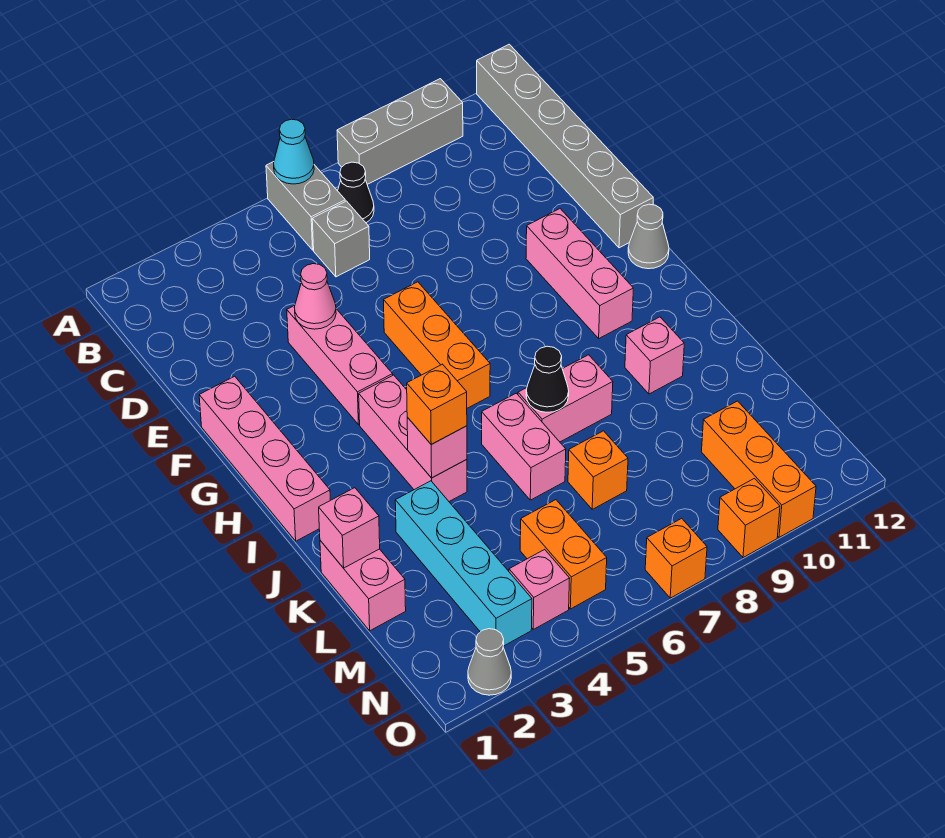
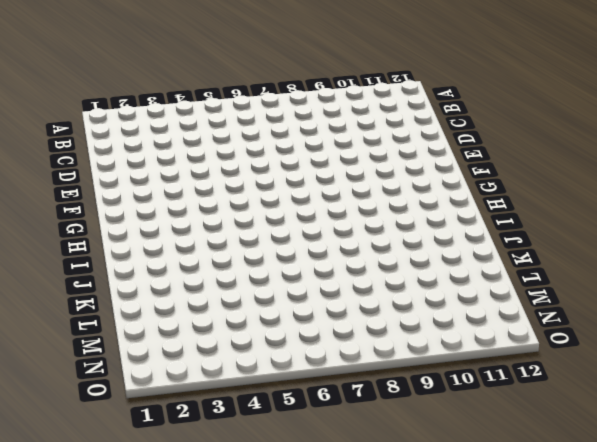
none -> grey brick A6:B6 level 1
none -> grey brick A8:A10 level 1
none -> grey brick A12:F12 level 1

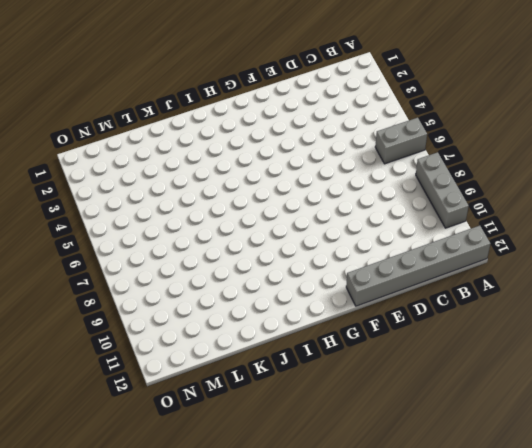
none -> black cone B7 level 1
none -> grey brick C6 level 1
none -> pink brick E4:G4 level 1

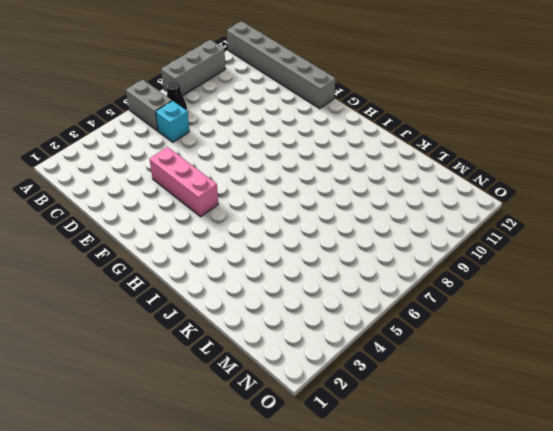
cyan brick C6 level 1 -> grey brick C6 level 1
none -> pink brick F1:I1 level 1
none -> orange brick F6:H6 level 1
none -> pink brick F10:H10 level 1

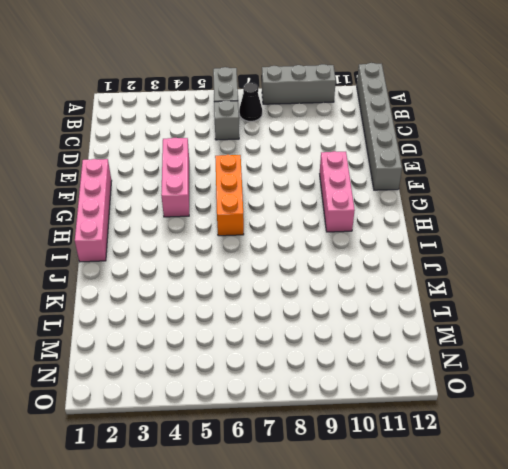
none -> grey cone G12 level 1
none -> pink brick H4:J4 level 1
none -> pink brick J6:K6 level 1

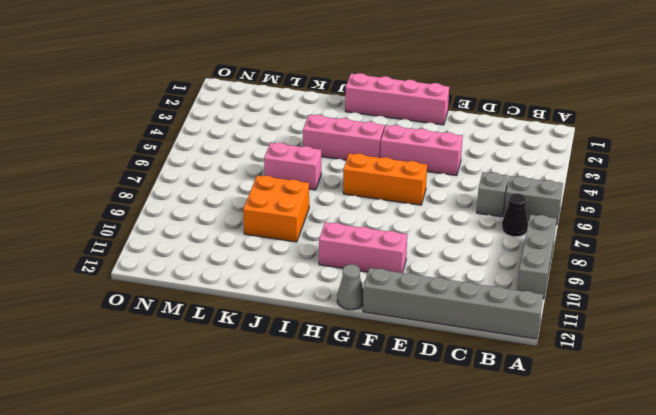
orange brick J8:K9 level 1 -> pink brick J7:J8 level 1
none -> pink brick J10 level 1
none -> pink brick K1:L1 level 1
none -> cyan brick K3:N3 level 1

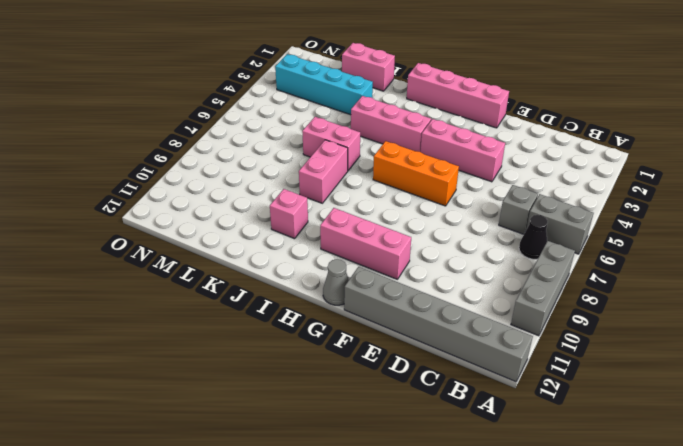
none -> orange brick L7 level 1
none -> orange brick M5:N5 level 1
none -> orange brick M10:O10 level 1

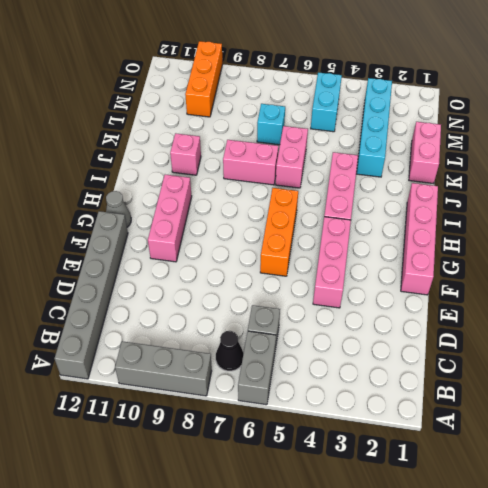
cyan brick L7 level 1 -> orange brick L7 level 1
cyan brick M5:N5 level 1 -> orange brick M5:N5 level 1
none -> pink brick N4 level 1
none -> grey cone O2 level 1
none -> orange brick O7 level 1

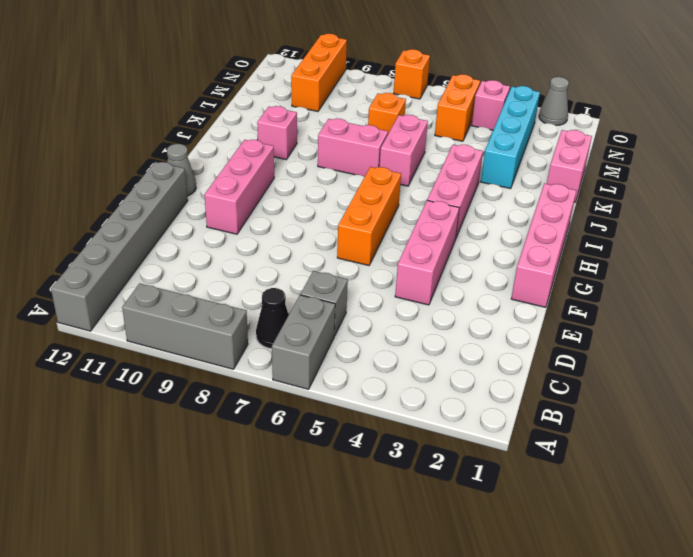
none -> orange brick O9 level 1
none -> cyan cone A6 level 2
none -> pink cone E4 level 2

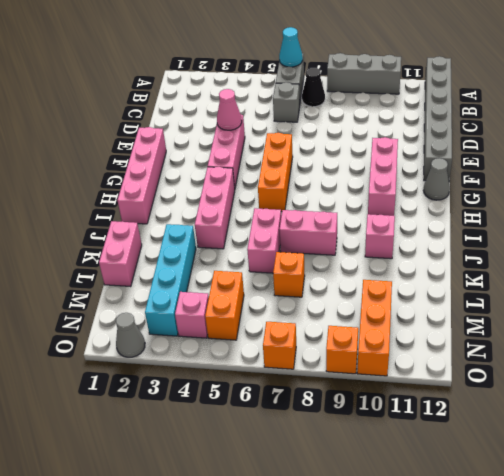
none -> pink brick J4 level 2
none -> black cone J7 level 2
none -> pink brick K1 level 2

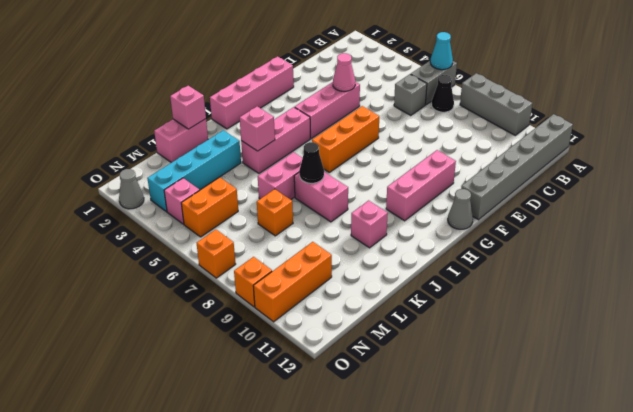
none -> orange brick J4 level 3

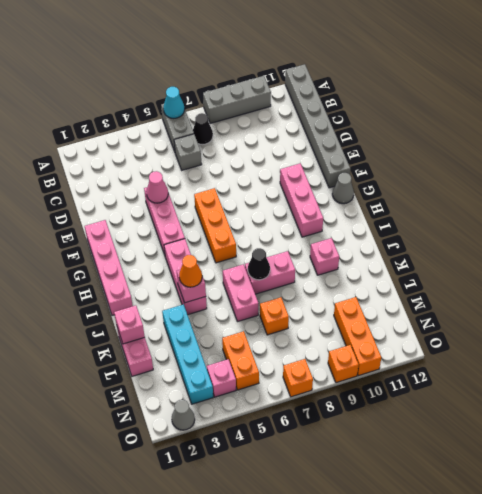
orange cone J4 level 3 -> orange brick J4 level 3

